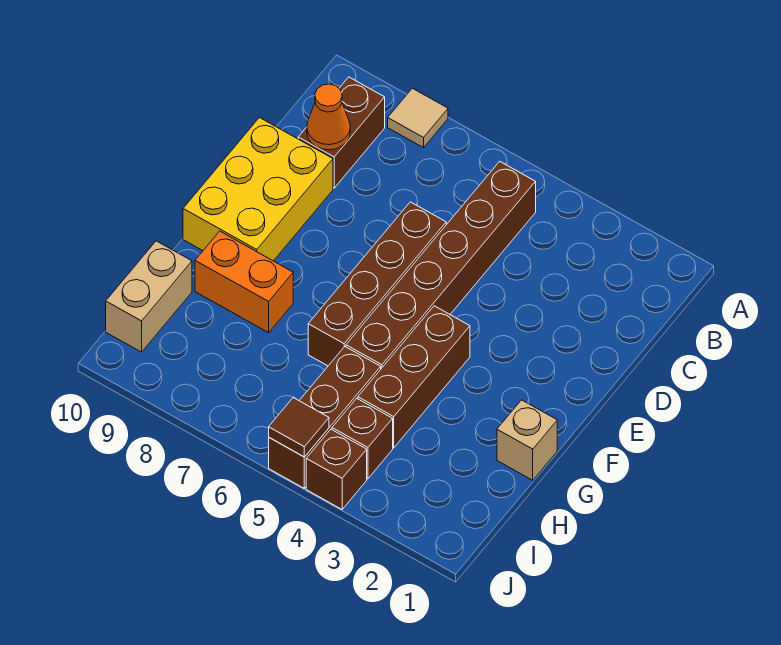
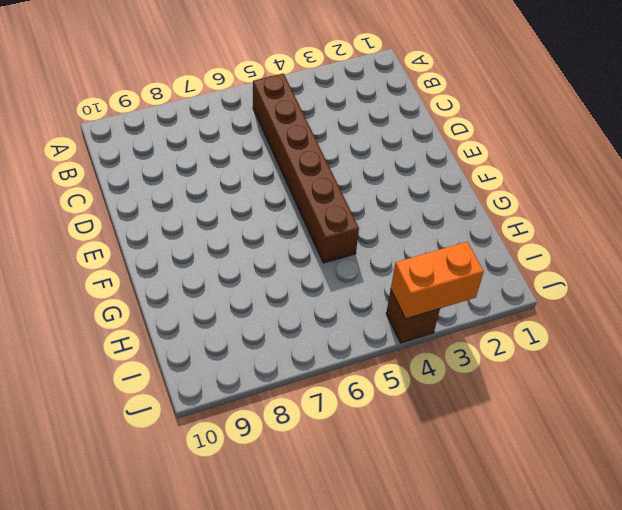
orange brick J3:J4 level 2 -> orange brick G8:G9 level 1
none -> tan tile A8 level 1
none -> brown brick B9:C9 level 1
none -> brown brick D6:G6 level 1

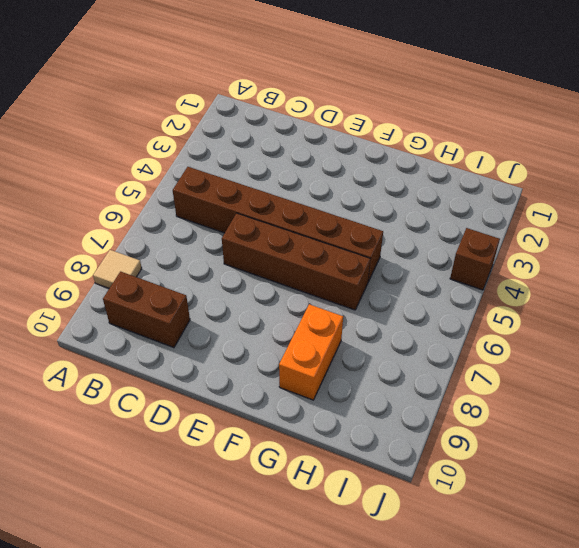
none -> yellow brick D9:F10 level 1
none -> brown brick F4:H4 level 1
none -> tan brick G1 level 1

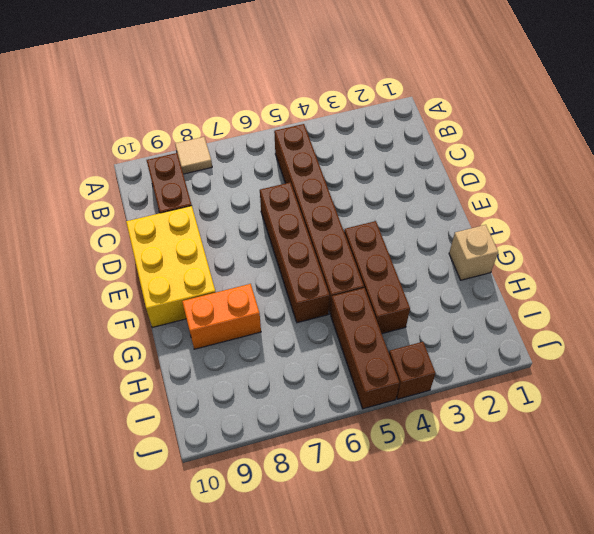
none -> tan brick H10:I10 level 1
none -> brown brick I4 level 1
none -> orange cone C9 level 2

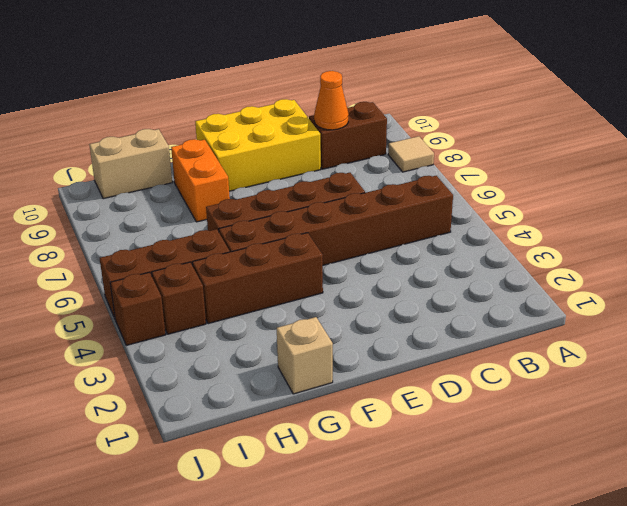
none -> brown tile J5 level 2

